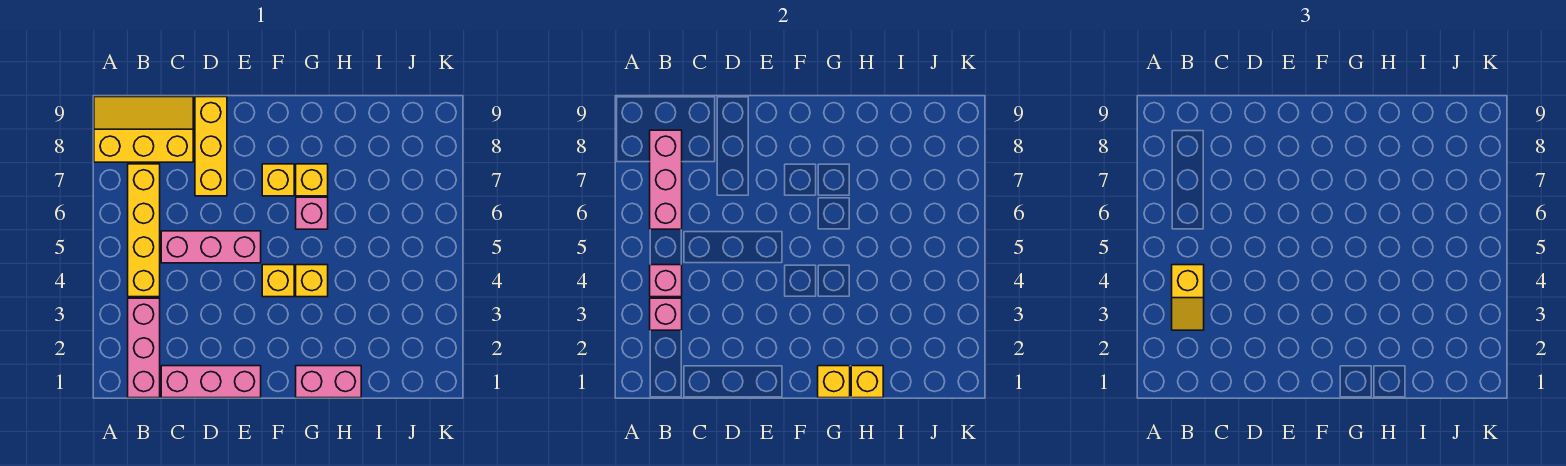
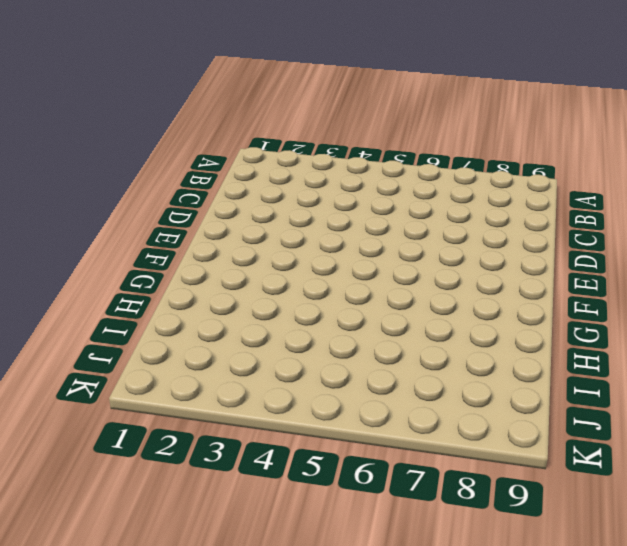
none -> yellow slope A8:C9 level 1 top 8
none -> pink brick B1:B3 level 1
none -> yellow brick B4:B7 level 1

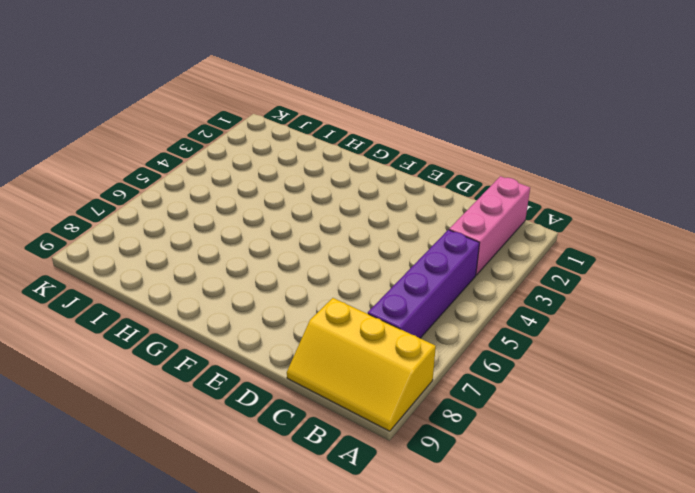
purple brick B4:B7 level 1 -> yellow brick B4:B7 level 1
none -> pink brick C1:E1 level 1
none -> pink brick C5:E5 level 1
none -> yellow brick D7:D9 level 1

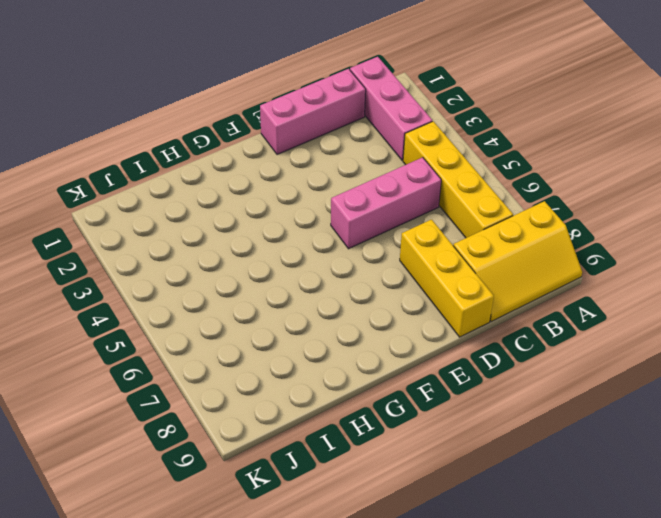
none -> yellow brick F4 level 1
none -> yellow brick F7 level 1
none -> pink brick G1:H1 level 1

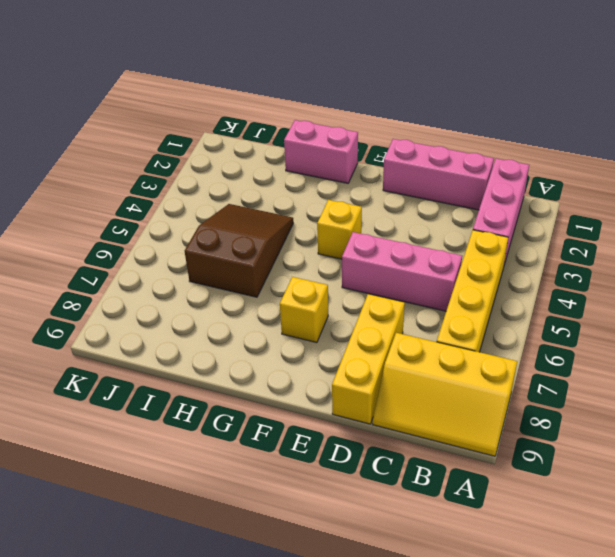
brown slope H4:I6 level 1 top 6 -> none
none -> yellow brick G4 level 1
none -> pink brick G6 level 1
none -> yellow brick G7 level 1

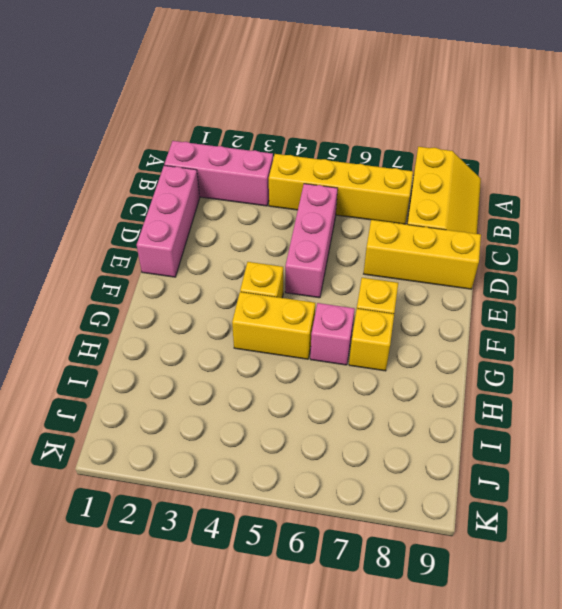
yellow brick G4:G5 level 1 -> yellow brick G4 level 1
none -> pink brick G1:H1 level 1
none -> pink brick B3 level 2
none -> pink brick B4 level 2

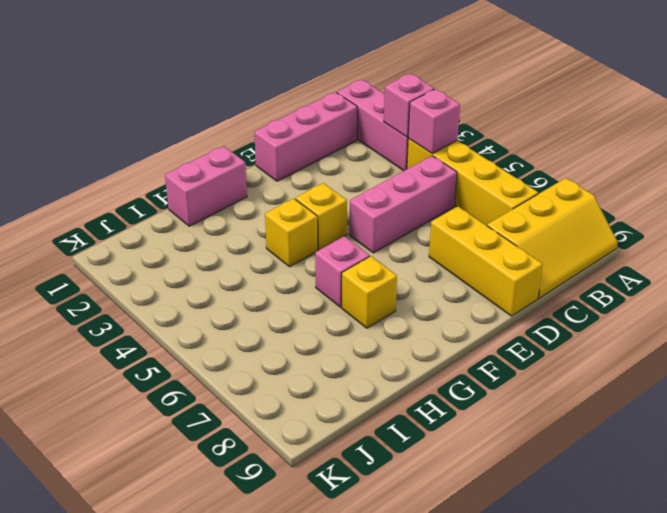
none -> yellow brick F7 level 1
none -> pink brick B6:B8 level 2
none -> yellow brick G1 level 2

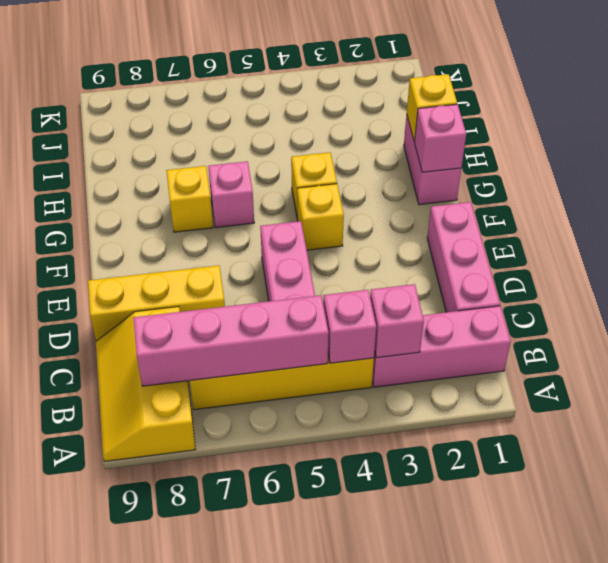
pink brick B5:B8 level 2 -> pink brick B6:B8 level 2
pink brick G1 level 2 -> yellow brick G1 level 2
none -> yellow brick F7 level 1
none -> yellow slope B3:B4 level 3 top 4

